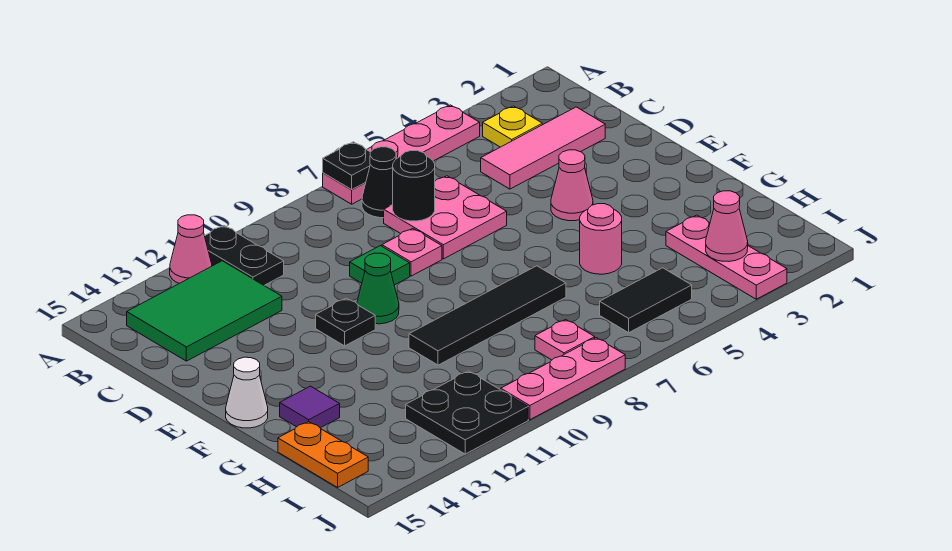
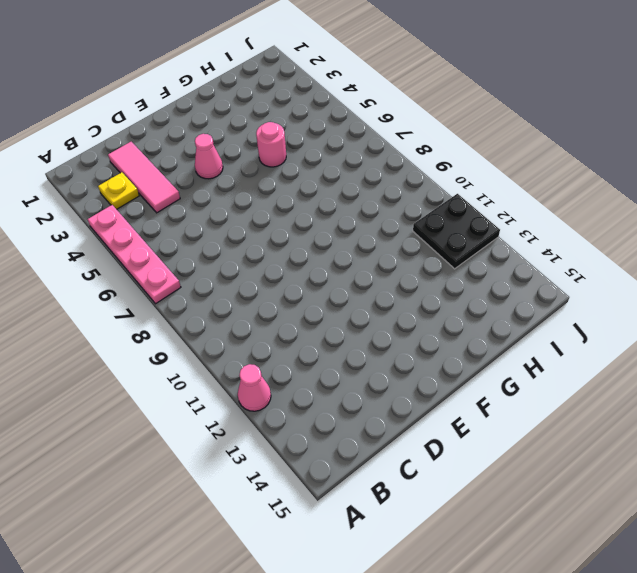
none -> black plate A11:B11 level 1
none -> black cone B7 level 1
none -> green tile B12:C14 level 1

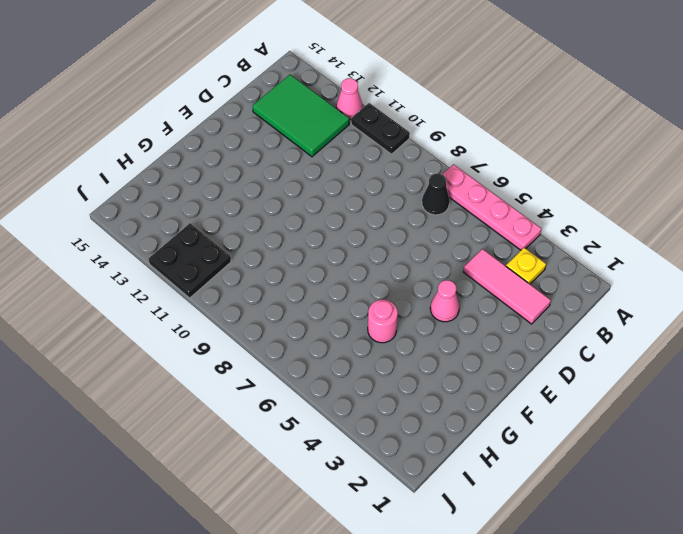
black plate A10:A11 level 1 -> black plate A11:B11 level 1
none -> pink plate C6:D7 level 1
none -> pink plate D8 level 1
none -> green tile D9 level 1

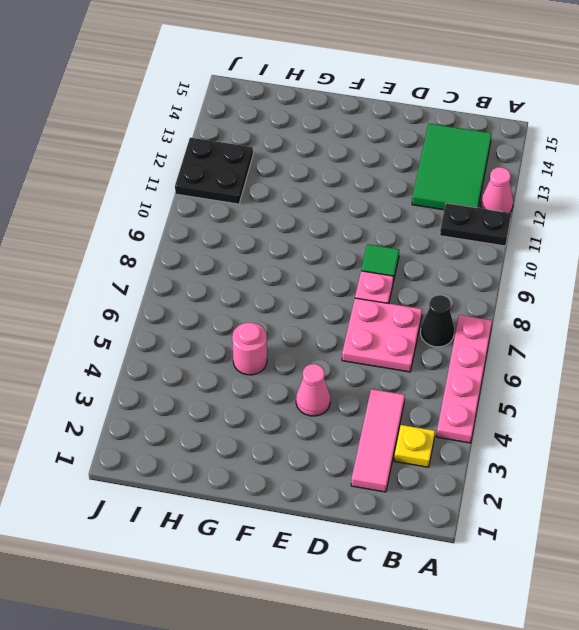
none -> green cone E10 level 1
none -> black plate E11 level 1
none -> white cone F15 level 1

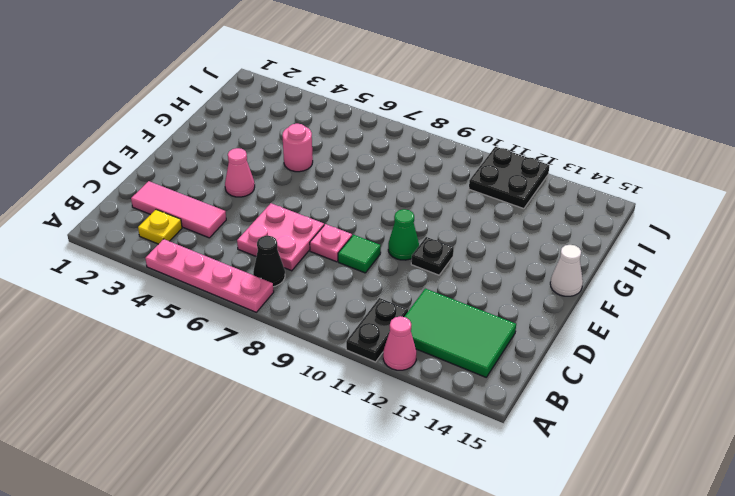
none -> black tile G7:G10 level 1
none -> purple tile G14 level 1
none -> pink plate H3:J3 level 1

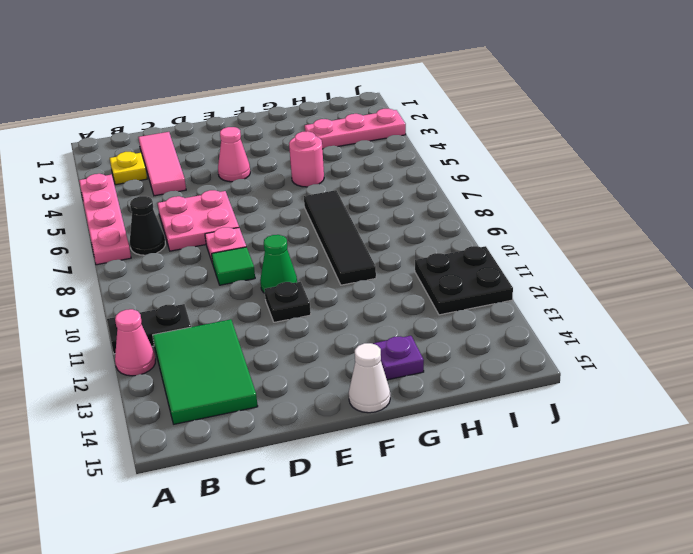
purple plate G14 level 1 -> purple tile G14 level 1
none -> orange plate H15:I15 level 1
none -> black tile I5:I6 level 1
none -> pink plate I8 level 1

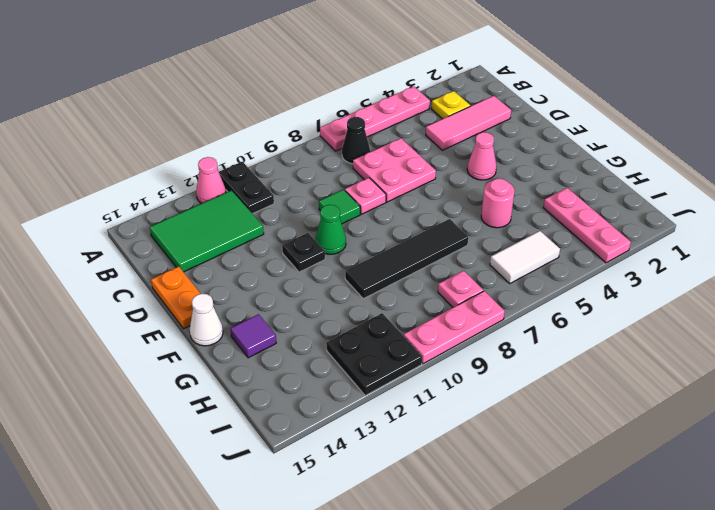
orange plate D15:E15 level 1 -> orange plate H15:I15 level 1
white tile I5:I6 level 1 -> black tile I5:I6 level 1
none -> black plate A7 level 2
none -> black round brick C7 level 2
none -> pink cone I3 level 2

